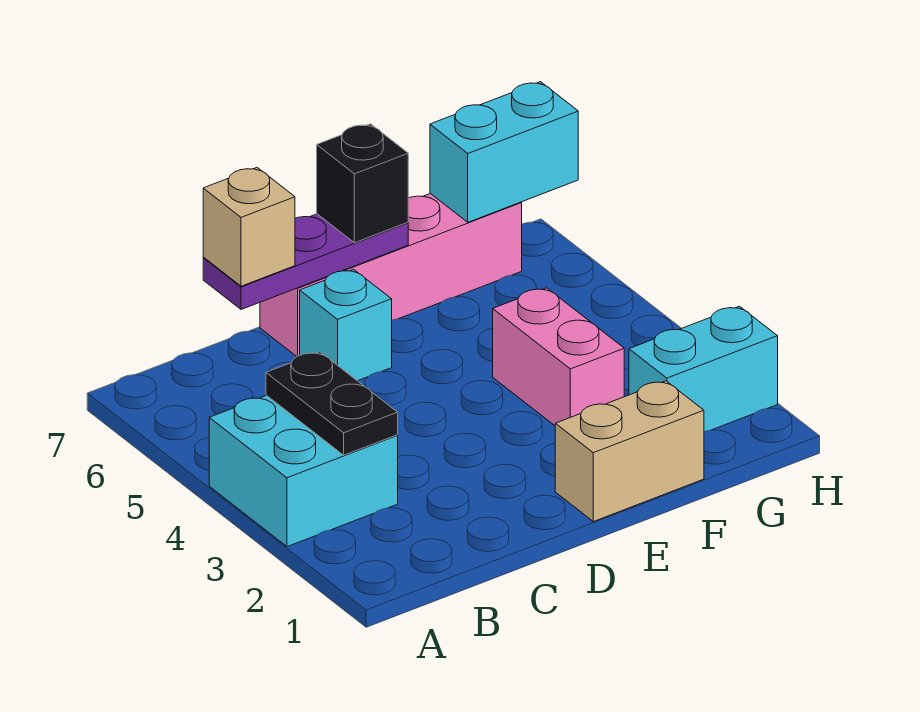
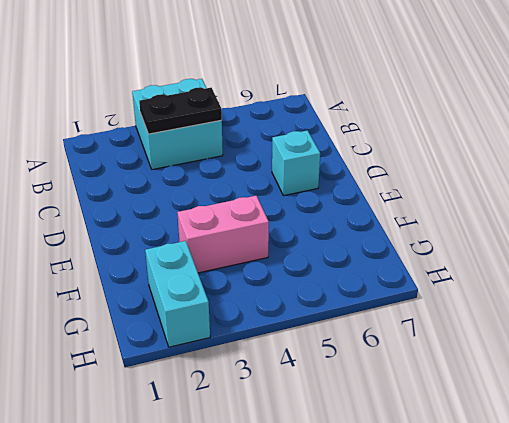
none -> pink brick D7:G7 level 1
none -> tan brick E1:F1 level 1

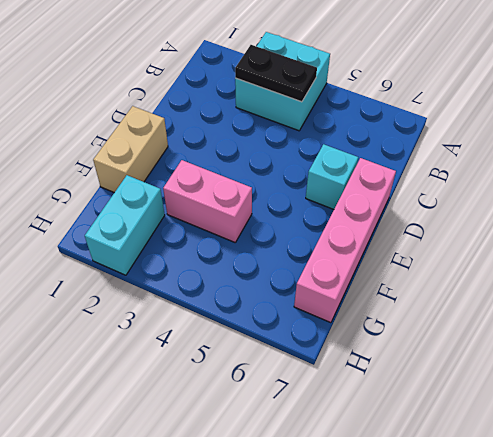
none -> purple plate C7:E7 level 2
none -> cyan brick G7:H7 level 2

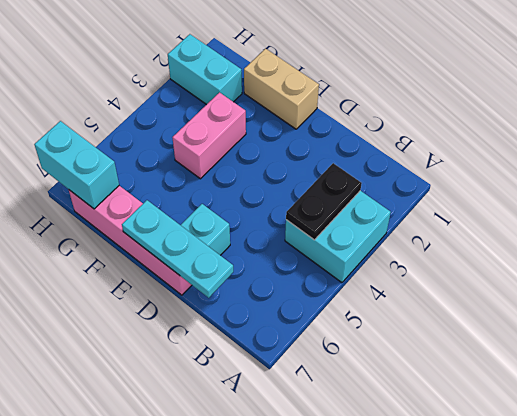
cyan plate C7:E7 level 2 -> purple plate C7:E7 level 2
none -> tan brick C7 level 3
none -> black brick E7 level 3

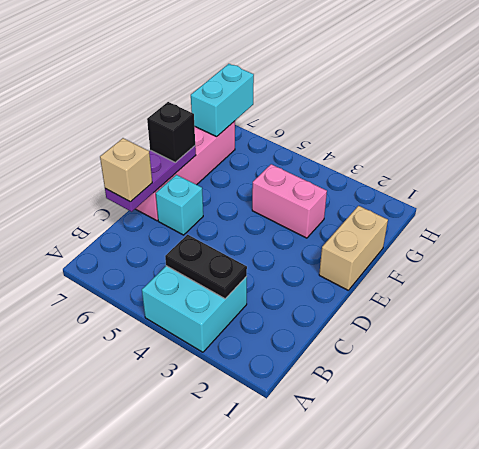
none -> cyan brick G2:H2 level 1

